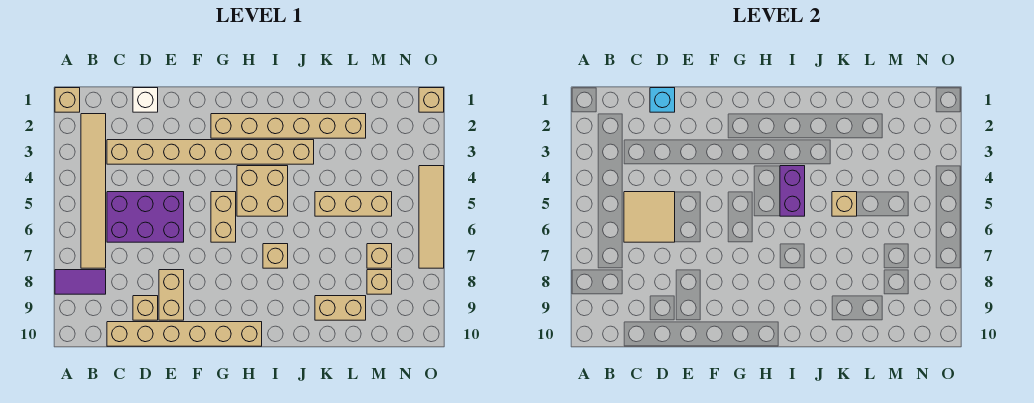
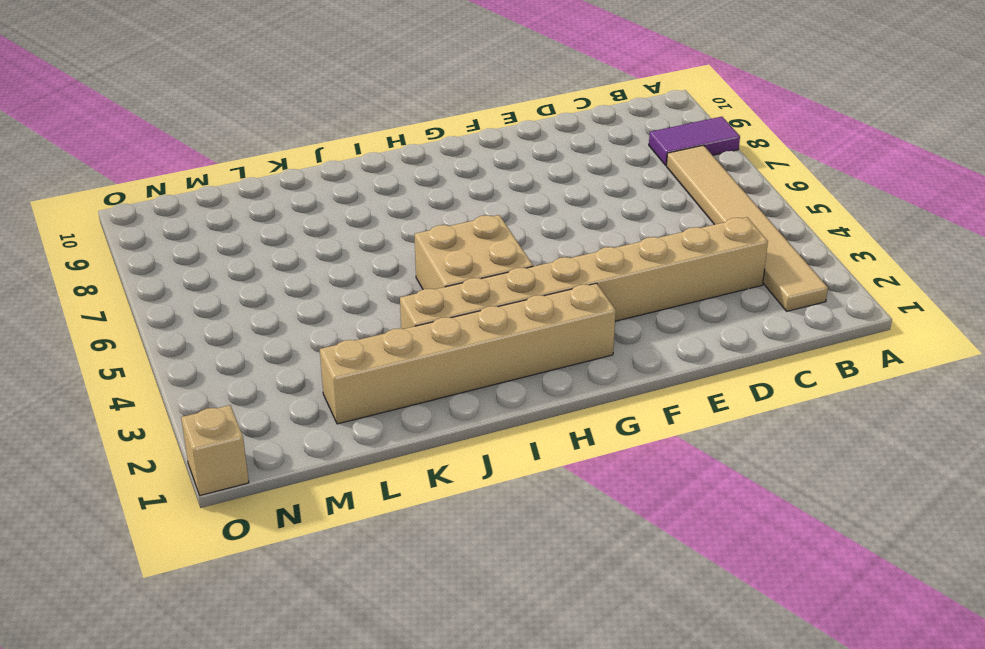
none -> tan brick A1 level 1
none -> purple brick C5:E6 level 1
none -> tan brick C10:H10 level 1

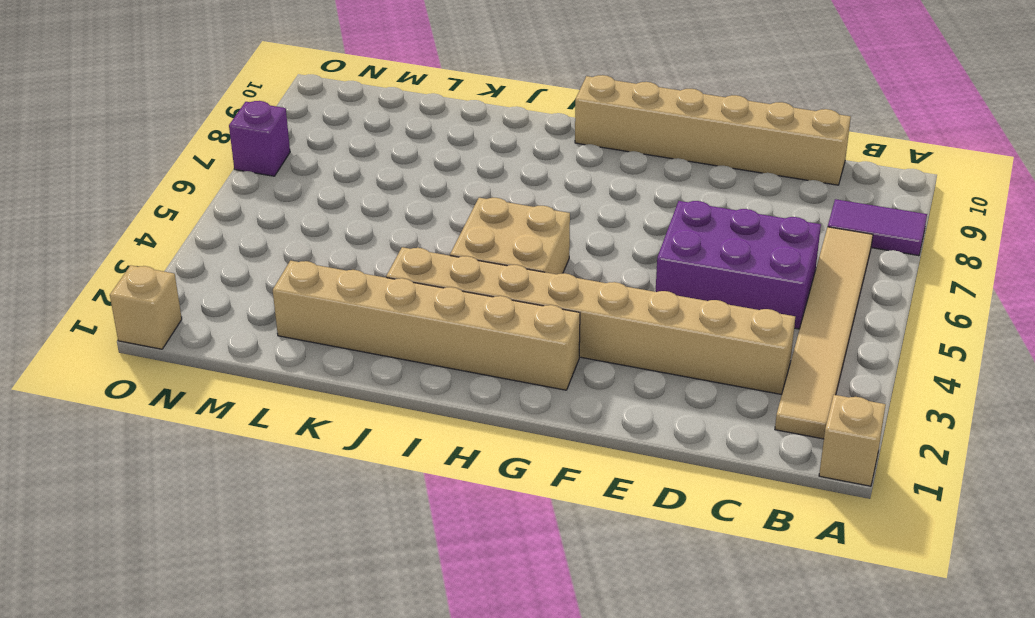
purple brick O7 level 1 -> tan tile O4:O7 level 1
none -> white brick D1 level 1
none -> tan brick D9 level 1
none -> tan brick E8:E9 level 1

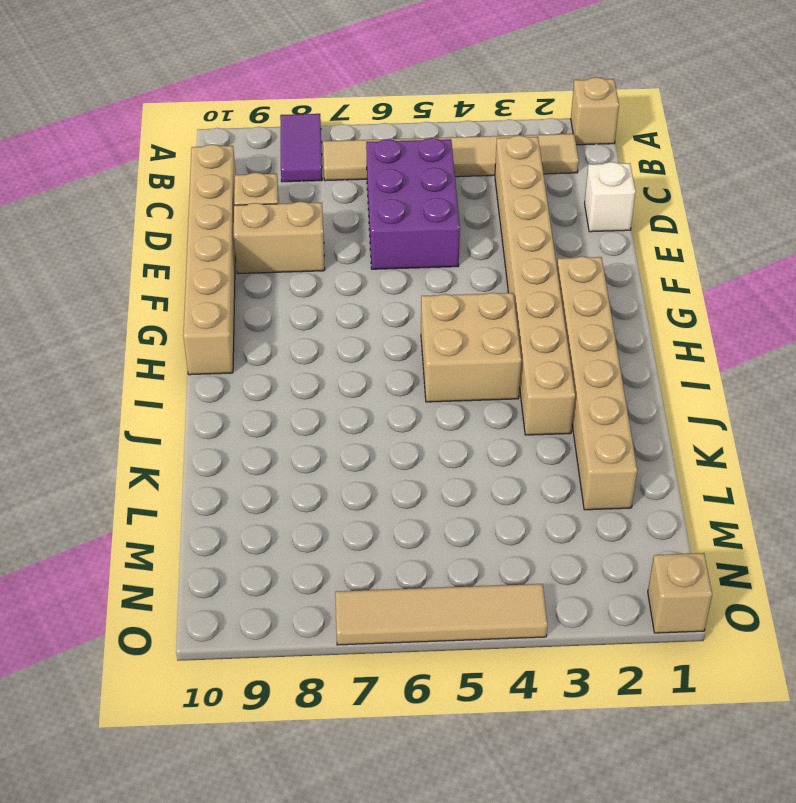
none -> tan brick G5:G6 level 1
none -> tan brick I7 level 1
none -> tan brick K5:M5 level 1

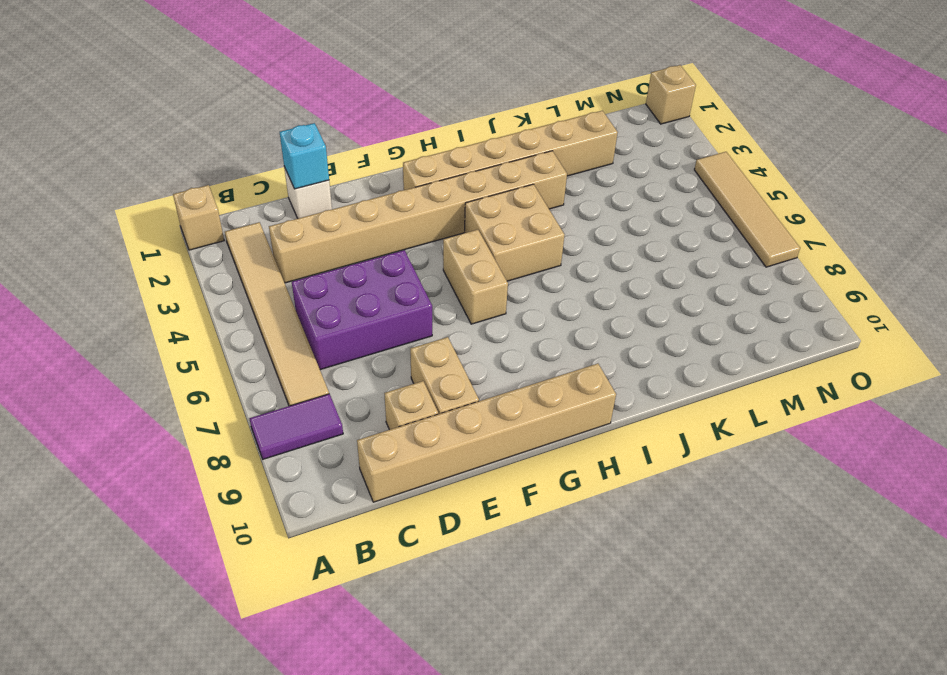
none -> tan brick I7 level 1
none -> tan brick K5:M5 level 1
none -> tan brick K9:L9 level 1

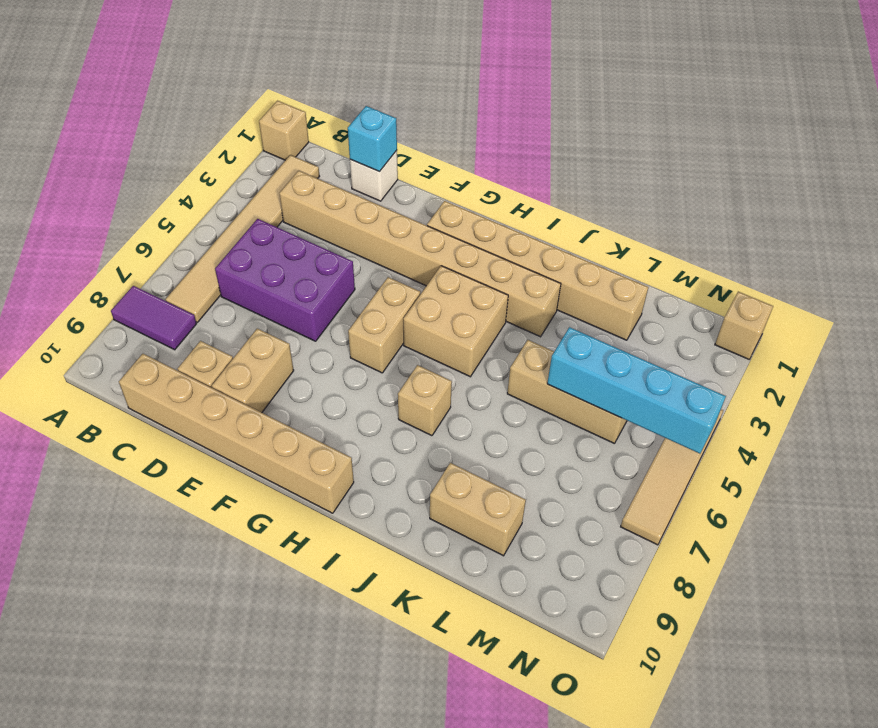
cyan brick L5:O5 level 2 -> none
none -> tan brick M7 level 1
none -> tan brick M8 level 1
none -> tan tile C5:D6 level 2

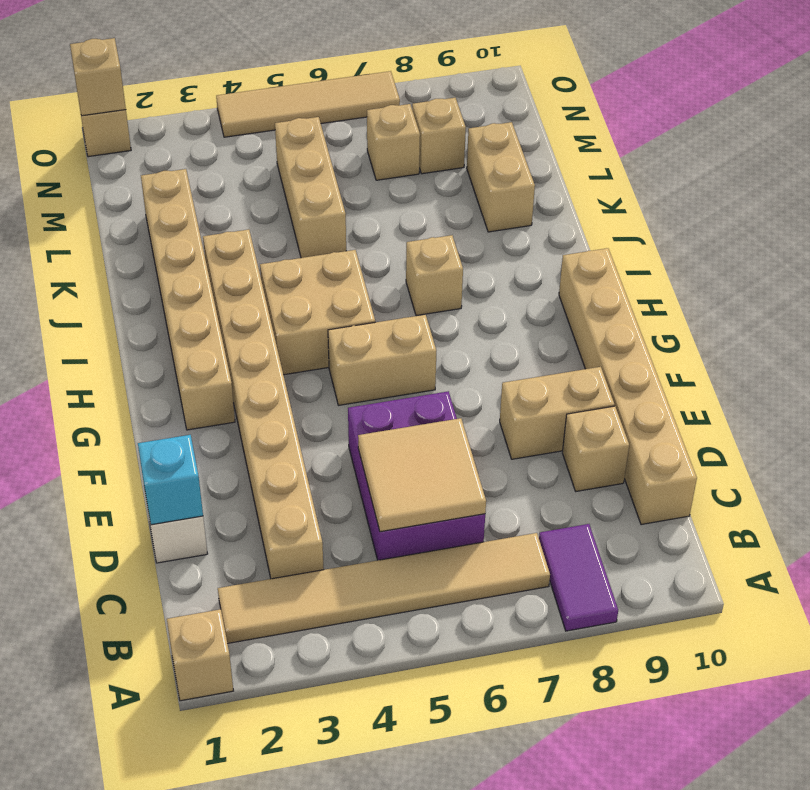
tan brick O1 level 2 -> tan brick K5 level 2
none -> purple brick I4:I5 level 2

